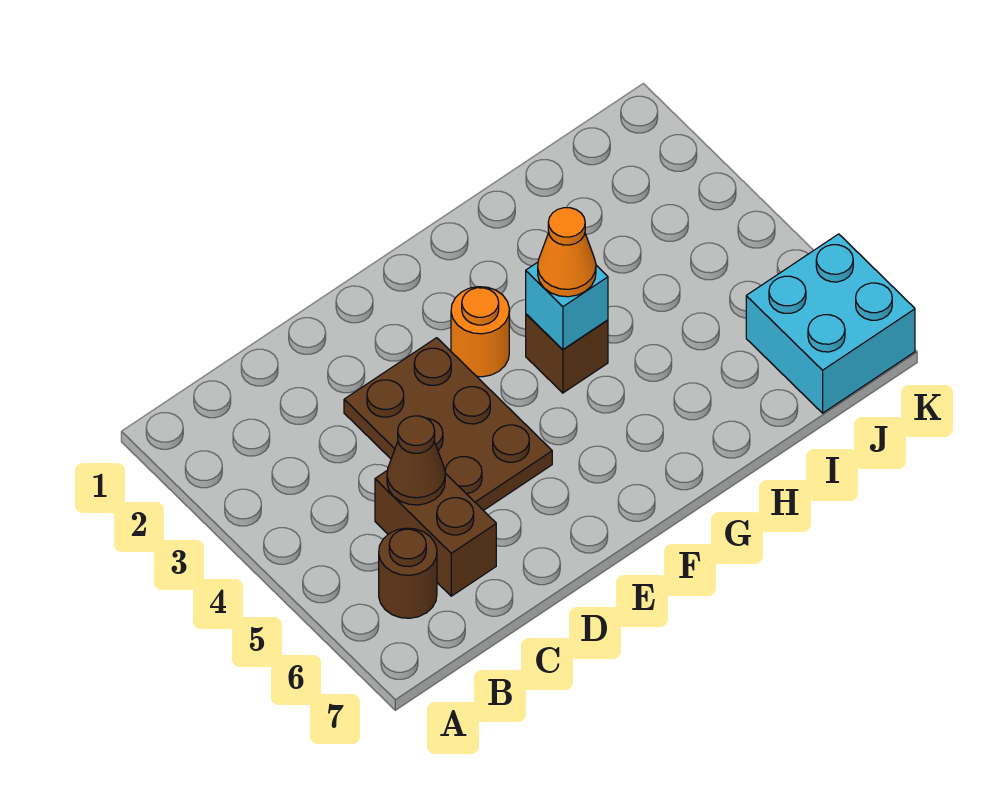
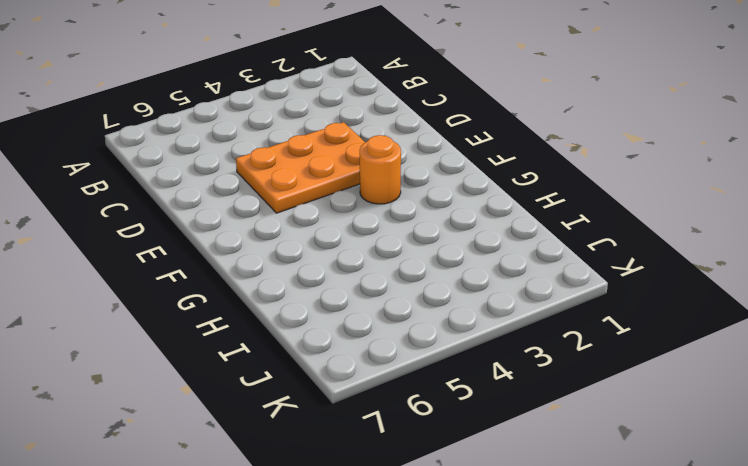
orange plate D3:E5 level 1 -> brown plate D3:E5 level 1
none -> brown round brick B6 level 1
none -> brown brick C5:C6 level 1

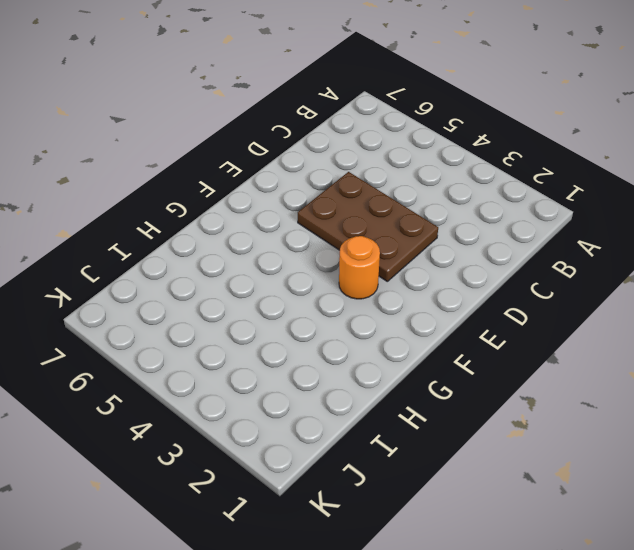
none -> brown round brick B6 level 1
none -> brown brick C5:C6 level 1

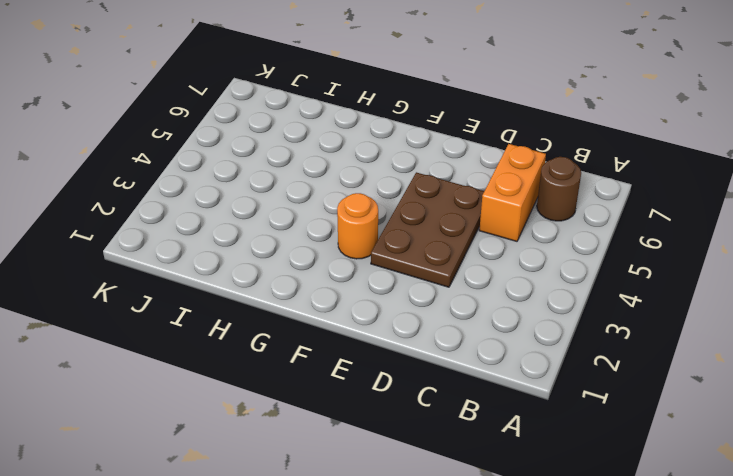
orange brick C5:C6 level 1 -> brown brick C5:C6 level 1
none -> brown brick G4 level 1
none -> cyan brick J6:K7 level 1

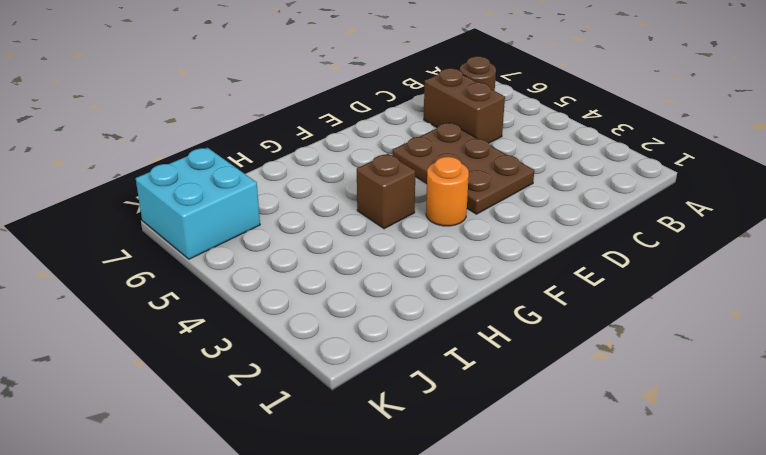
none -> brown cone C5 level 2
none -> cyan brick G4 level 2

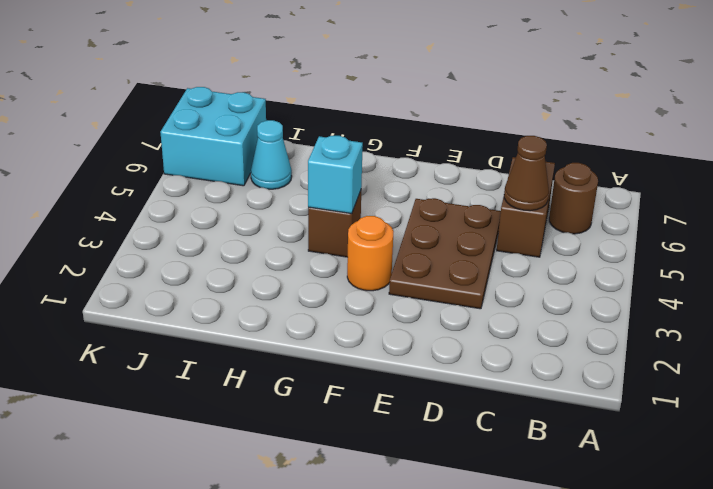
cyan cone I6 level 1 -> none
none -> orange cone G4 level 3

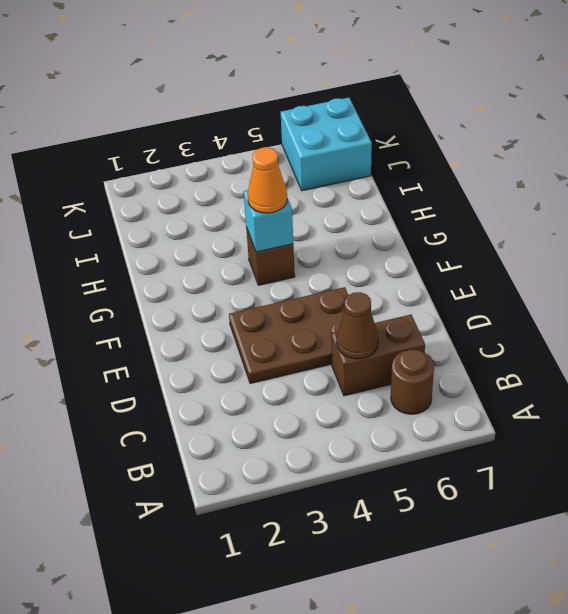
none -> orange round brick F3 level 1

